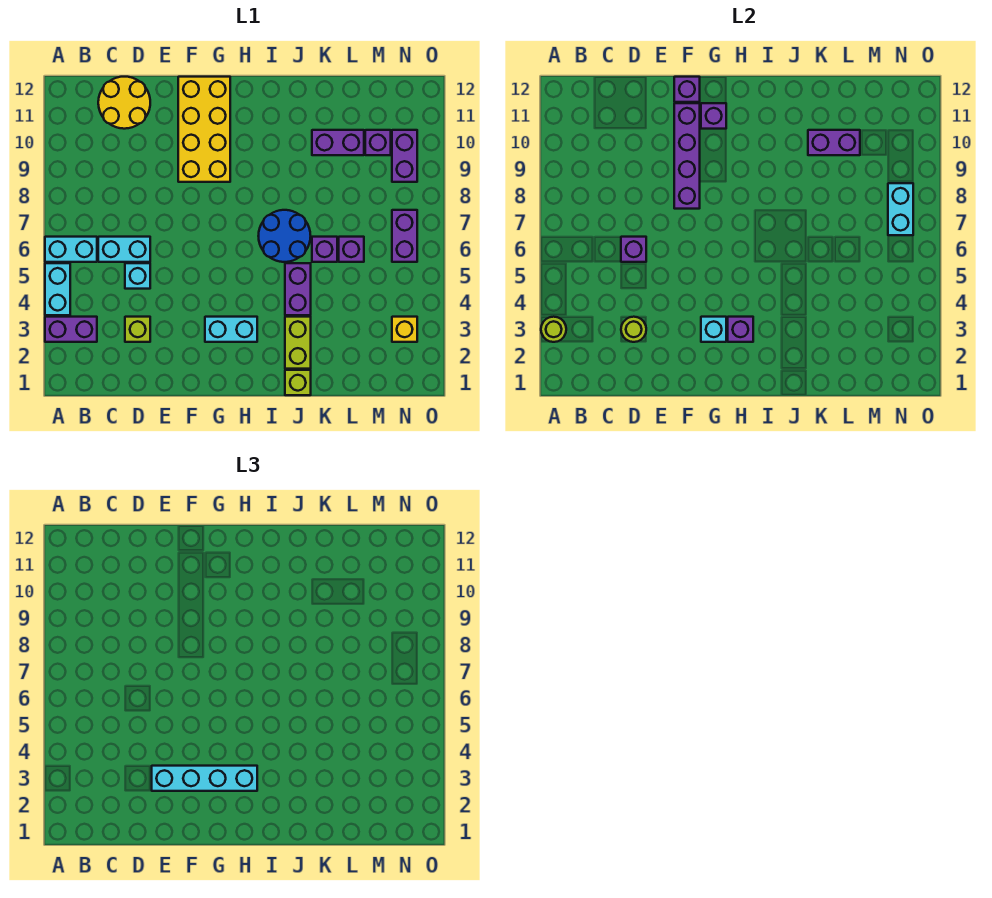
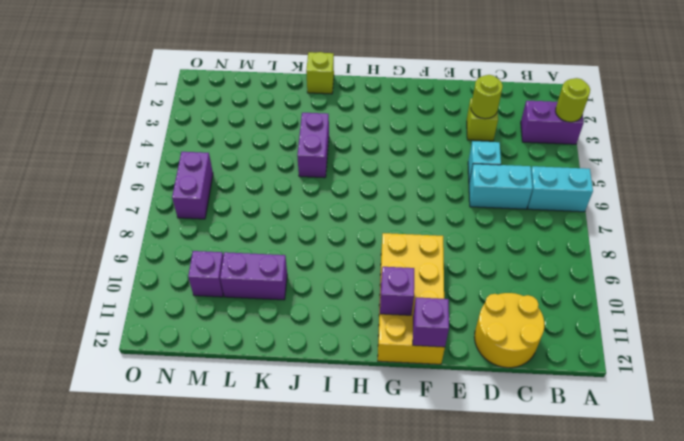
none -> cyan brick A4:A5 level 1
none -> cyan brick G3:H3 level 1
none -> blue round brick I6:J7 level 1
none -> lime brick J2:J3 level 1

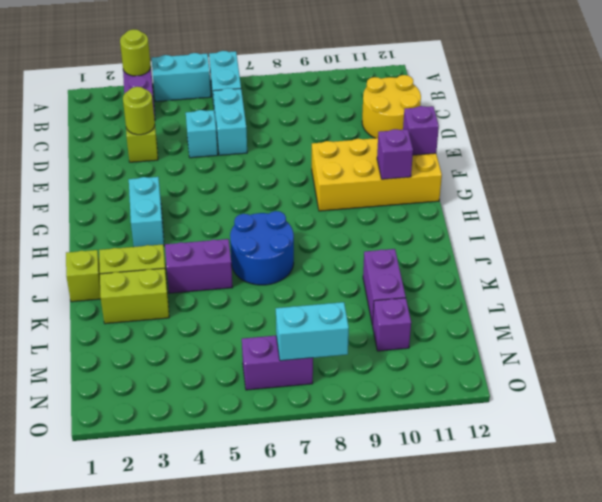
lime brick K2:K3 level 1 -> none
none -> purple brick K6 level 1
none -> purple brick L6 level 1
none -> yellow brick N3 level 1
none -> purple brick N9:N10 level 1

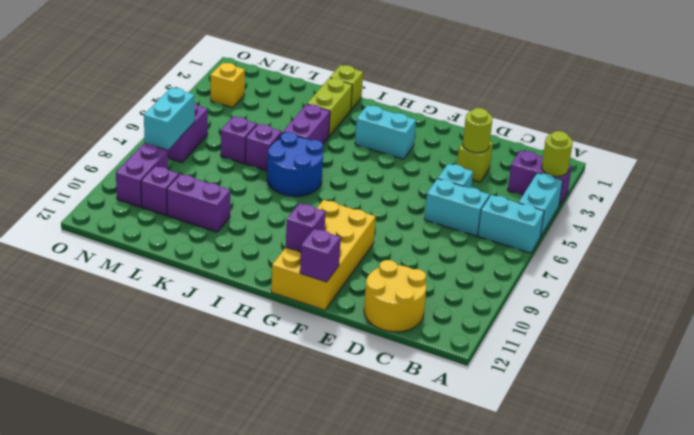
none -> purple brick D6 level 2
none -> purple brick F8:F11 level 2
none -> cyan brick G3 level 2
none -> purple brick H3 level 2

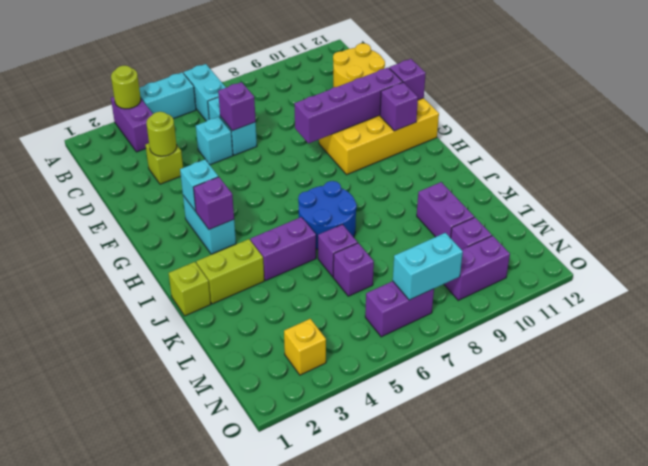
none -> purple brick K10:L10 level 2
none -> cyan brick E3:H3 level 3

